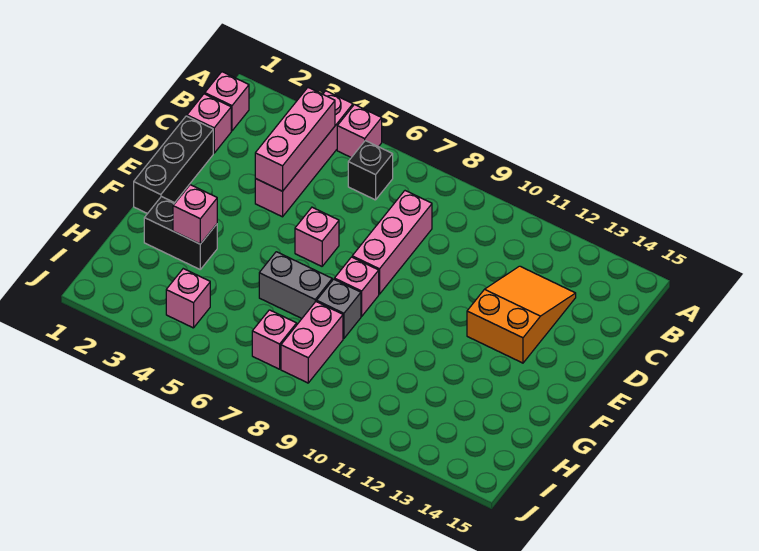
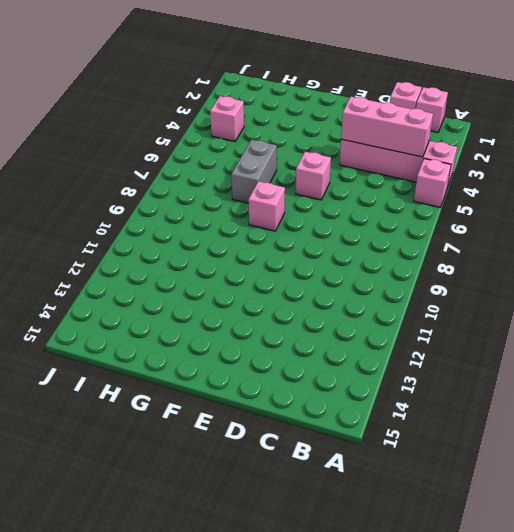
none -> black brick B6 level 1
none -> pink brick C8:E8 level 1
none -> orange slope C12:E13 level 1 top E

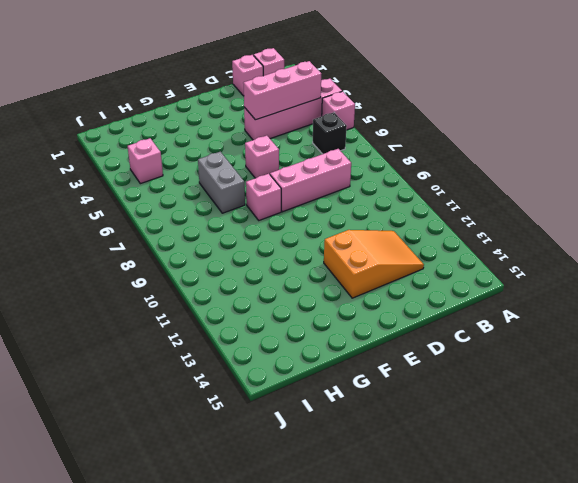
none -> black brick D1:F1 level 1
none -> black brick G2:G3 level 1
none -> grey brick G8 level 1

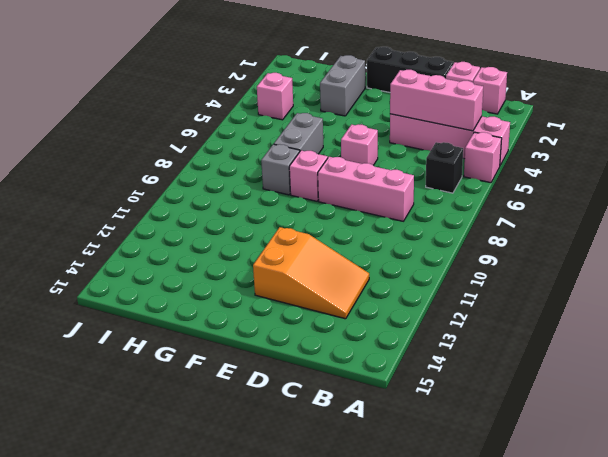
grey brick G2:G3 level 1 -> black brick G2:G3 level 1
none -> pink brick H8:I8 level 1
none -> pink brick I7 level 1
none -> pink brick G3 level 2

